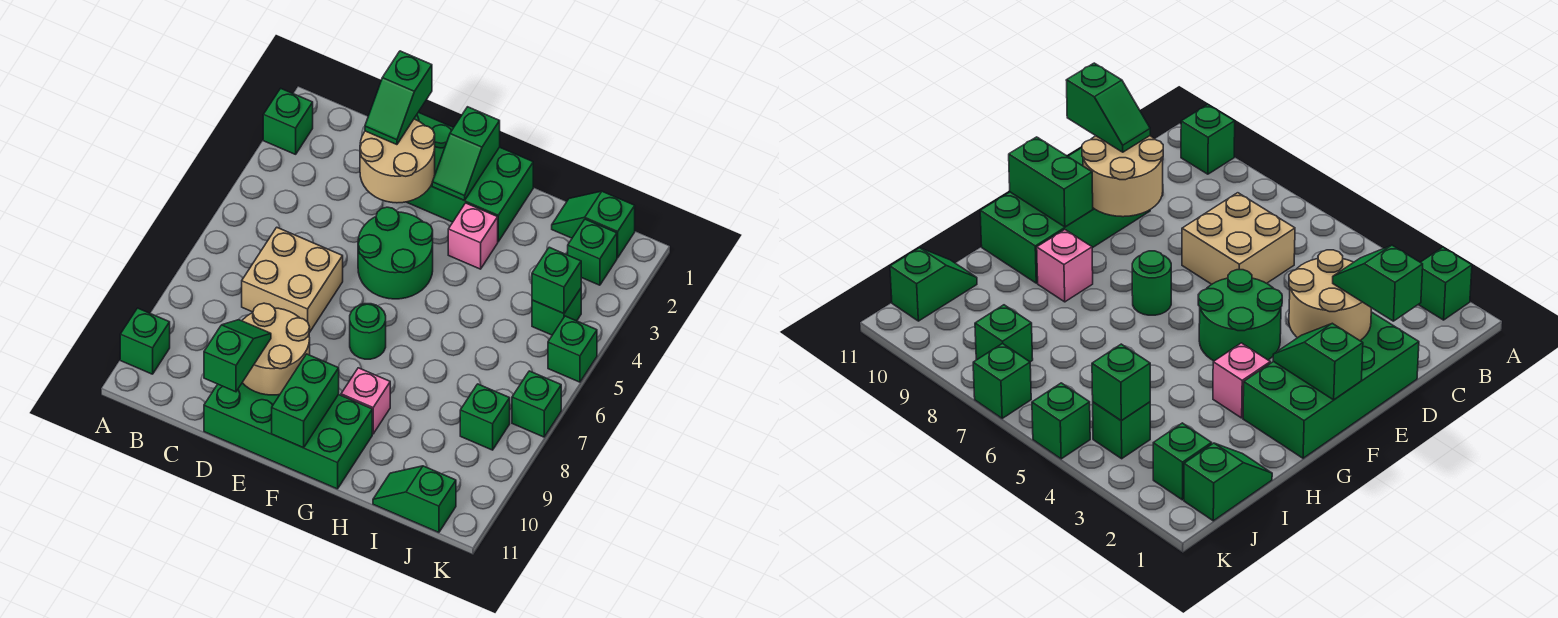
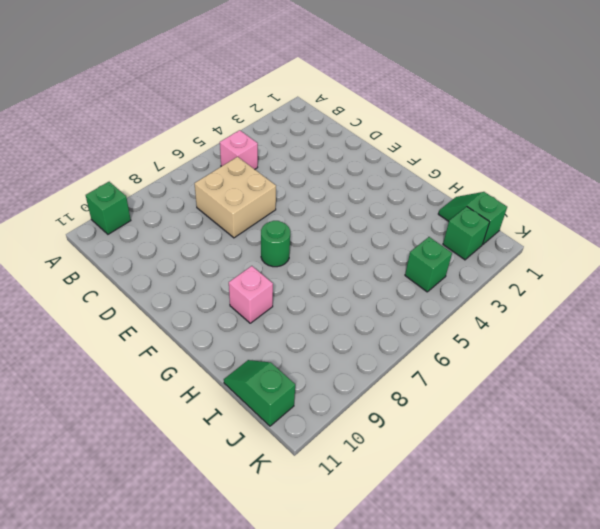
pink brick B5 level 1 -> pink brick G3 level 1
none -> green brick A2 level 1
none -> green brick D1:G2 level 1
none -> green brick D10:G11 level 1

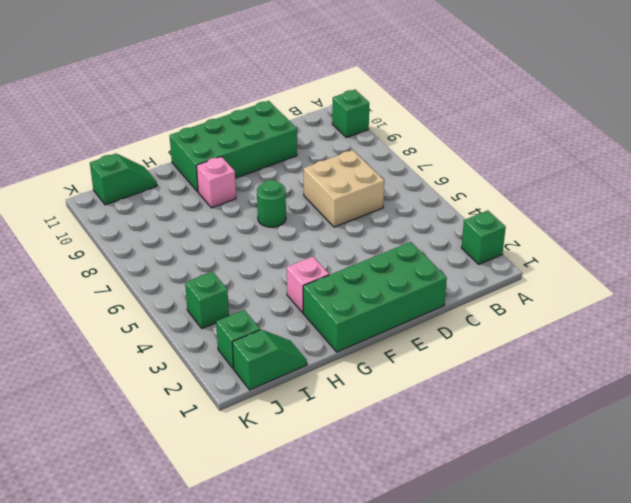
none -> green round brick E4:F5 level 1
none -> green brick J8 level 1
none -> green brick K5 level 1

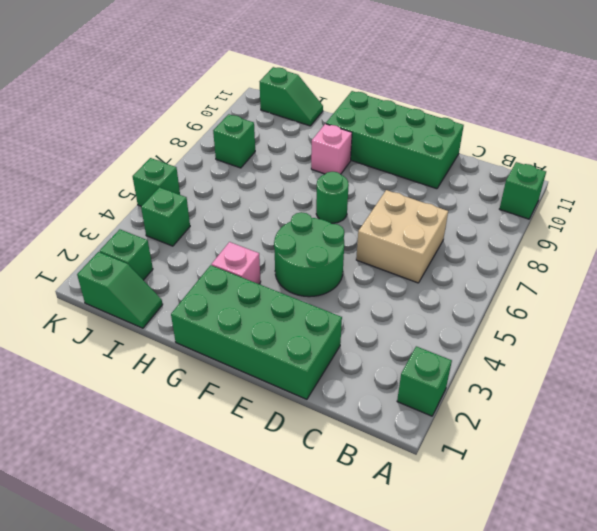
none -> green brick K7 level 1
none -> tan round brick D2:E3 level 2
none -> tan round brick D9:E10 level 2

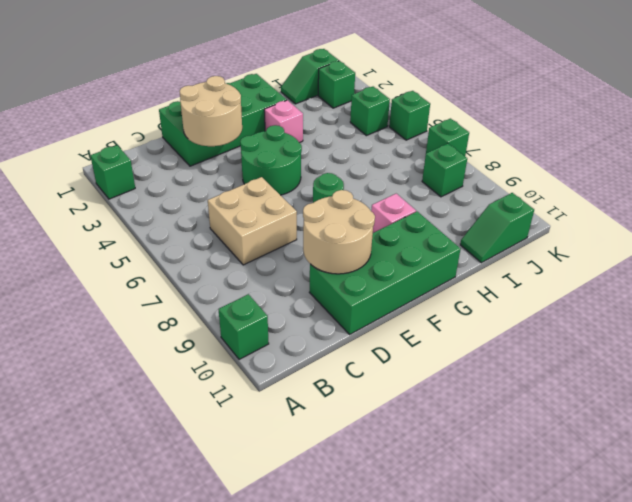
none -> green slope F1:F2 level 2 top 1
none -> green brick F10:F11 level 2
none -> green brick J4 level 2

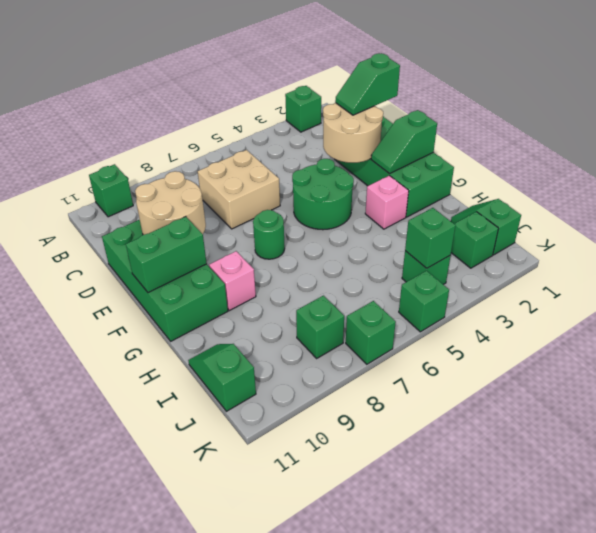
none -> green slope D10:D11 level 3 top 11

